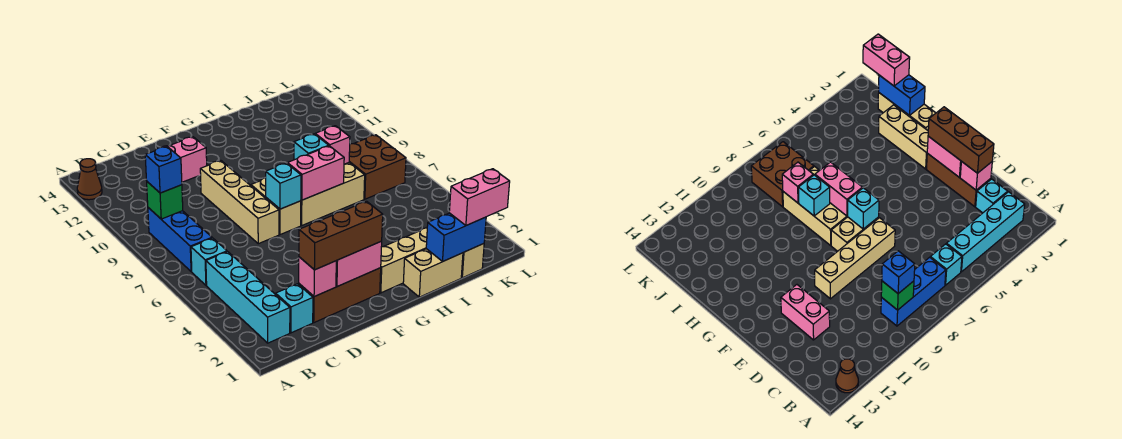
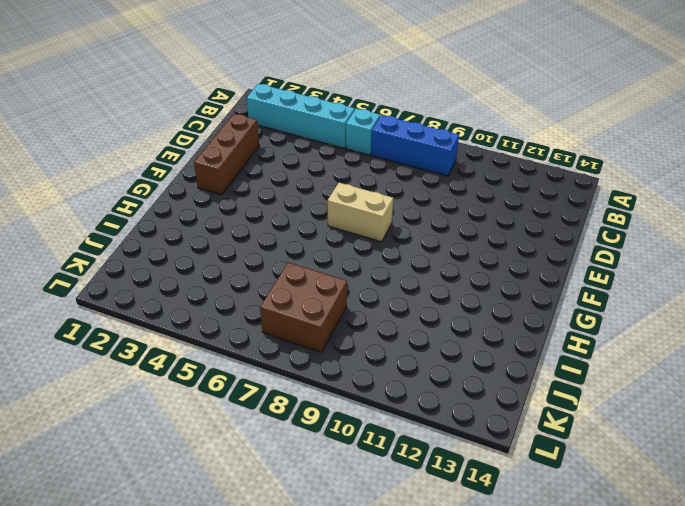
none -> brown cone A13 level 1
none -> cyan brick C2 level 1
none -> pink brick D12:E12 level 1

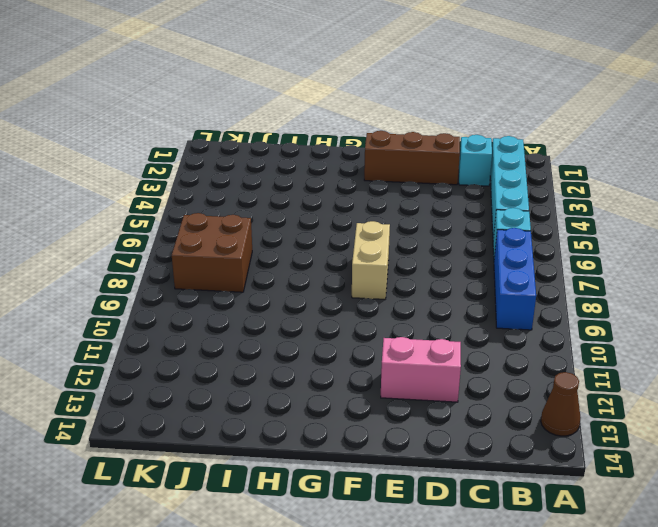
none -> tan brick E7:E10 level 1
none -> tan brick G2:I2 level 1
none -> tan brick G7:I8 level 1

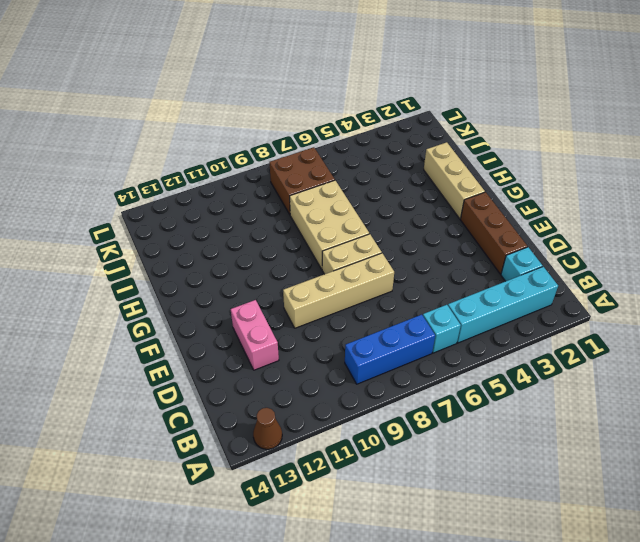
none -> tan brick H1:I1 level 1
none -> tan brick J1 level 1
none -> green brick B9 level 2

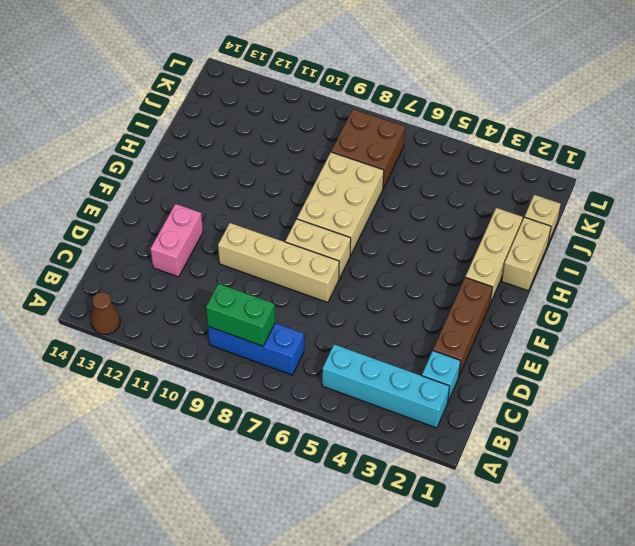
green brick B8:B9 level 2 -> green brick B9 level 2
none -> cyan brick B6 level 1
none -> pink brick D2 level 2
none -> pink brick E2:F2 level 2

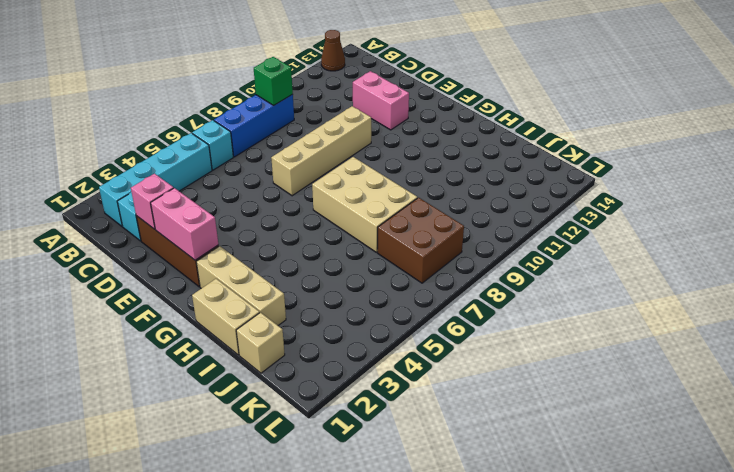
none -> tan brick F7:F8 level 1
none -> cyan brick F7 level 2
none -> pink brick G7:H7 level 2

